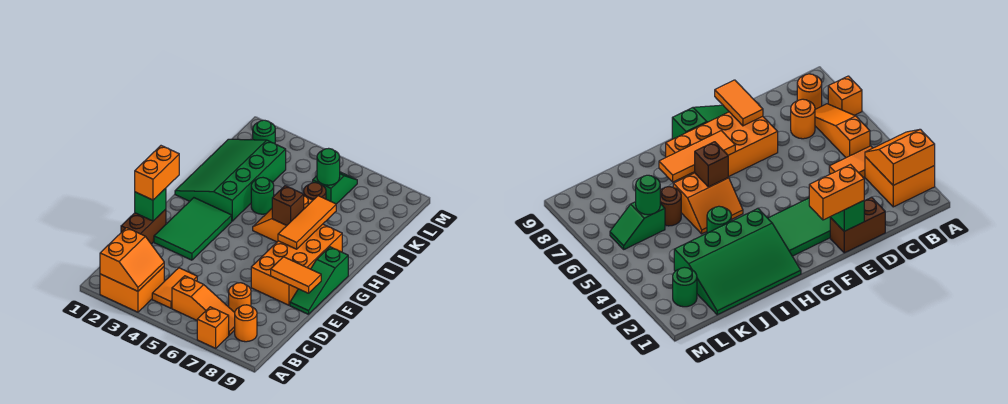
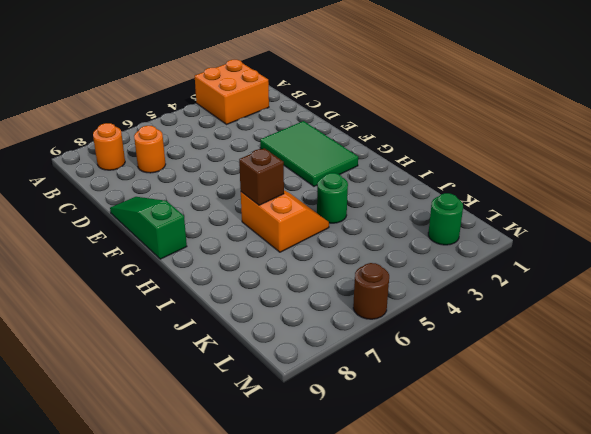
brown round brick M6 level 1 -> brown round brick J6 level 1
none -> orange brick A7 level 1
none -> orange tile B4:C4 level 1
none -> orange slope B5:B7 level 1 top 5

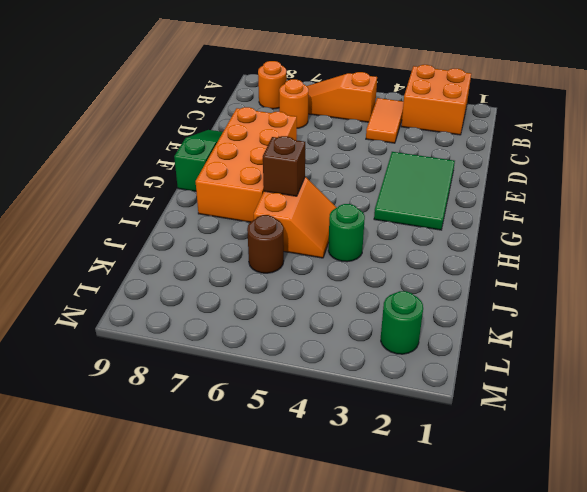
none -> orange brick A7 level 1
none -> brown brick D1:E1 level 1
none -> green slope H1:K3 level 1 top 3

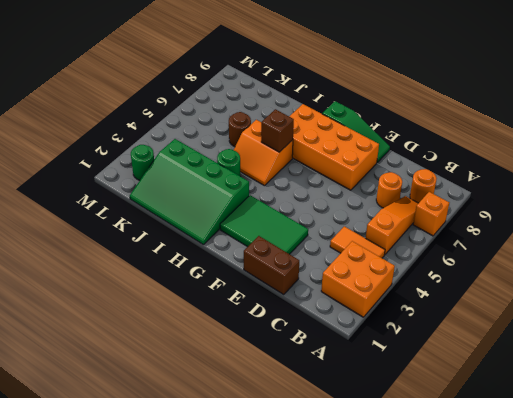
none -> green slope K6:L6 level 1 top K
none -> orange slope A2:B3 level 2 top 2
none -> green brick E1 level 2

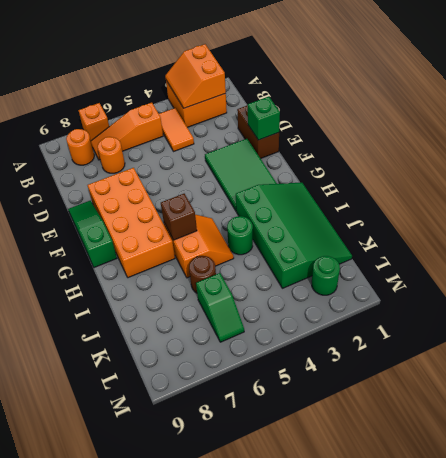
none -> orange tile E8:E9 level 2
none -> orange tile G7:I7 level 2
none -> green round brick K6 level 2

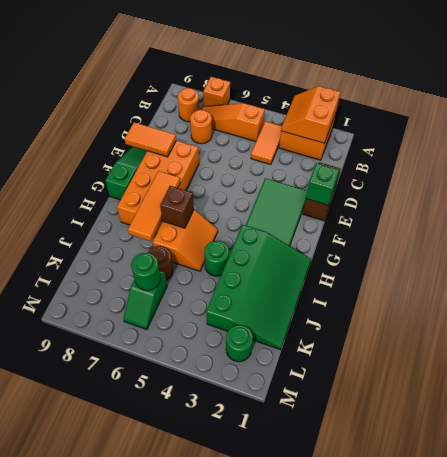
none -> orange brick E1:F1 level 3

